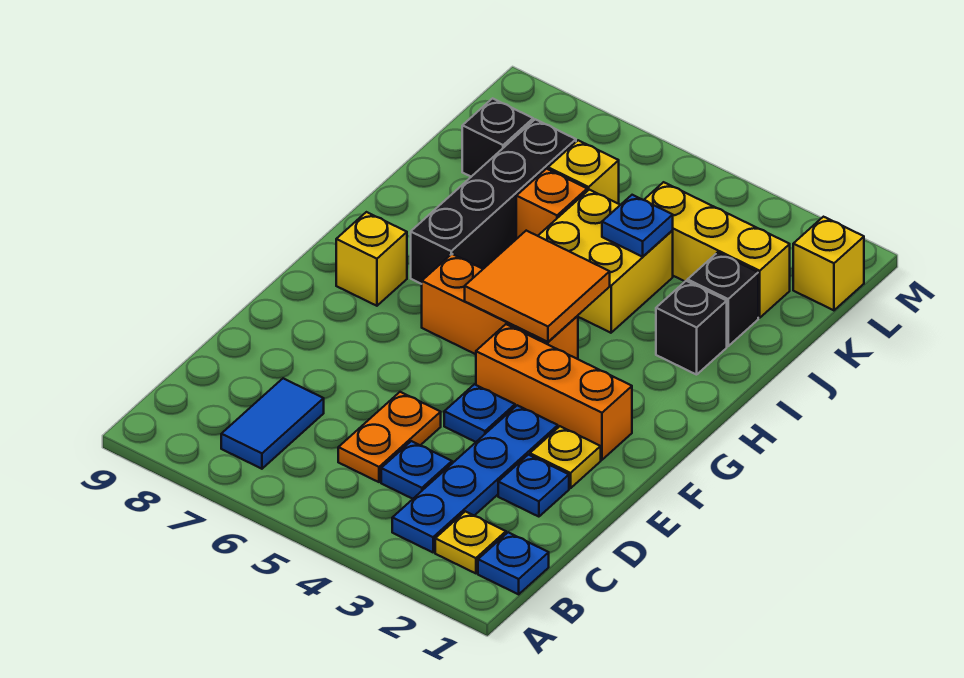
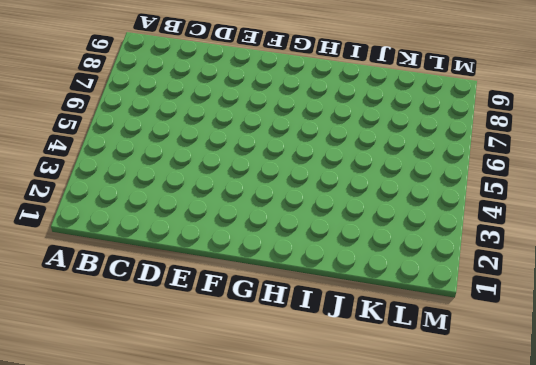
none -> blue plate B1 level 1
none -> yellow plate B2 level 1
none -> blue plate B3:E3 level 1

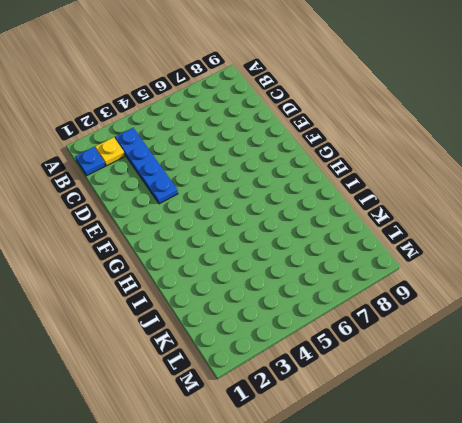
none -> blue tile B7:C7 level 1
none -> blue plate C4 level 1
none -> orange plate C5:D5 level 1

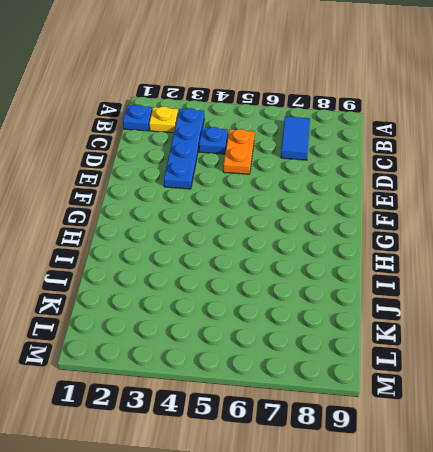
none -> blue plate D2 level 1
none -> yellow plate E2 level 1
none -> blue plate E4 level 1

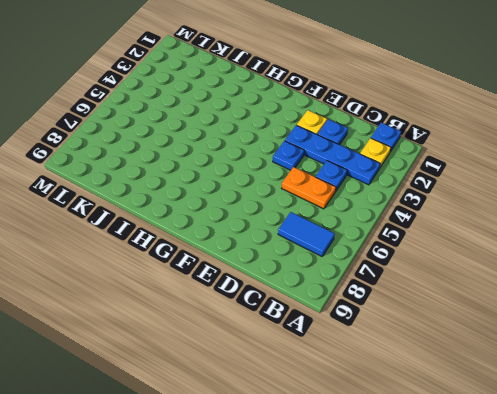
none -> orange brick F2:F4 level 1
none -> orange brick G4:G6 level 1
none -> yellow brick G8 level 1

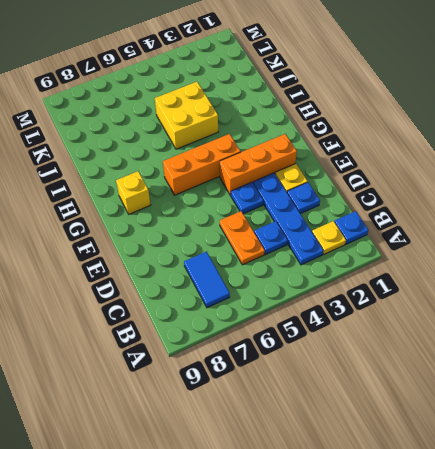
none -> black brick H7:K7 level 1
none -> black brick I2 level 1
none -> black brick J2 level 1

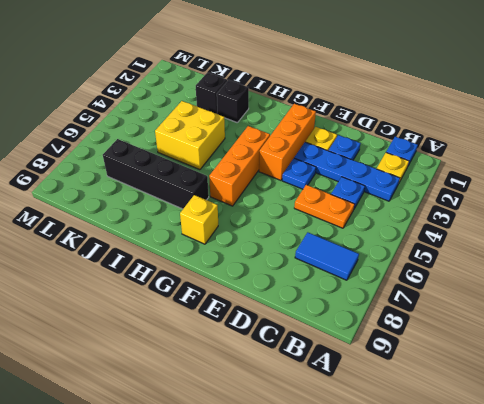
none -> orange brick J6 level 1
none -> yellow brick K2:K4 level 1
none -> yellow brick K6 level 1

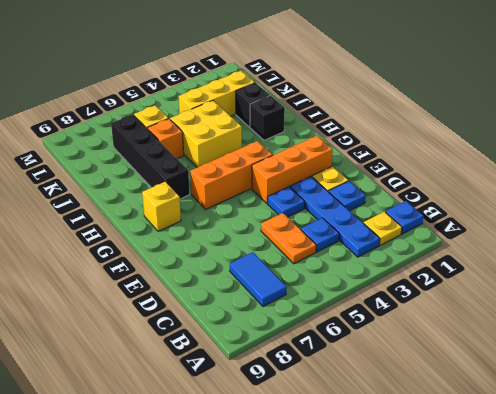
none -> black brick K8 level 1
none -> yellow brick L1 level 1
none -> orange tile G4:H5 level 2

